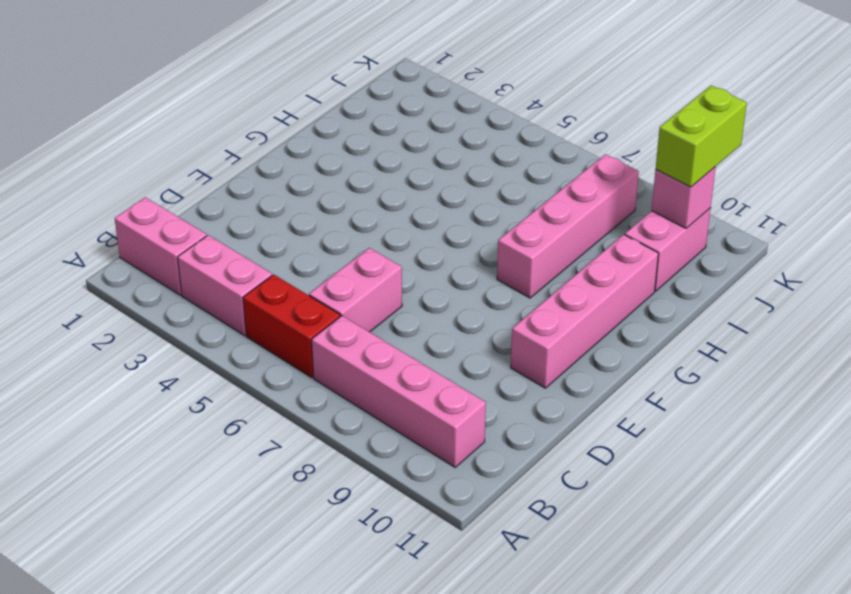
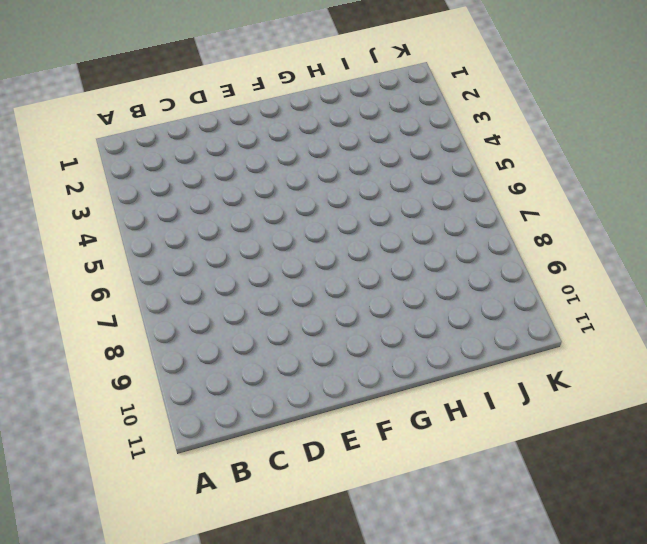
none -> pink brick B1:B2 level 1
none -> pink brick B3:B4 level 1

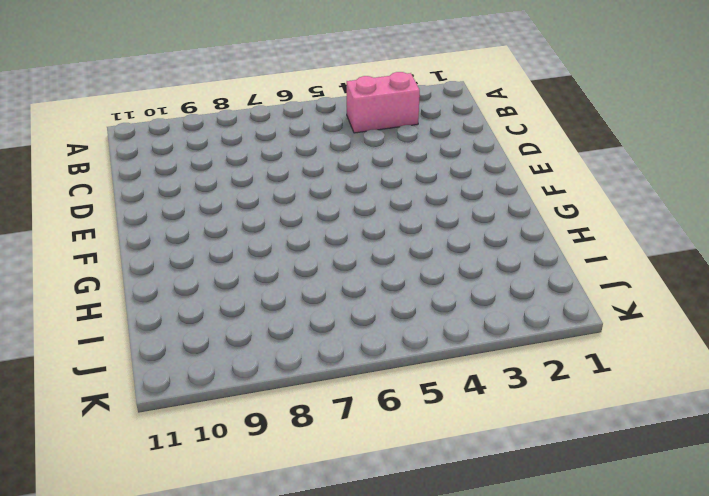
none -> pink brick B1:B2 level 1
none -> red brick B5:B6 level 1

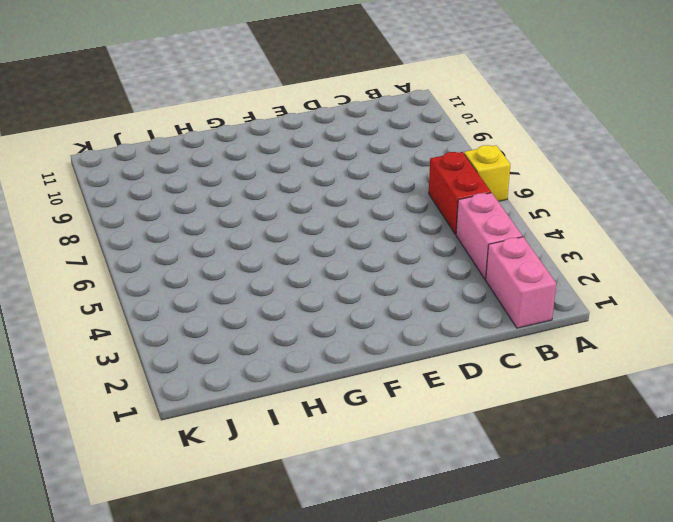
yellow brick A6 level 1 -> none
none -> pink brick B7:B10 level 1
none -> pink brick C6:D6 level 1

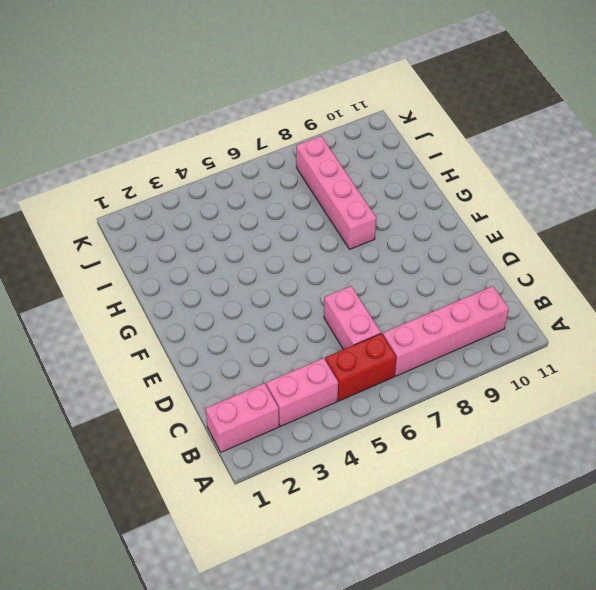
none -> pink brick E10:H10 level 1
none -> pink brick I10:J10 level 1

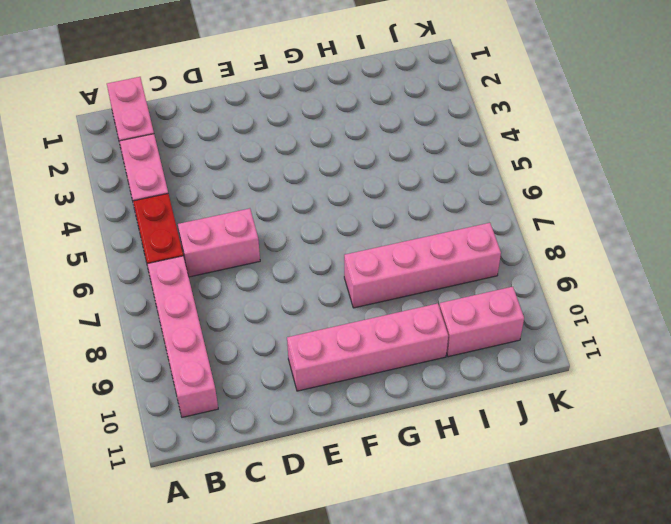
none -> pink brick J10 level 2
none -> lime brick J10:K10 level 3

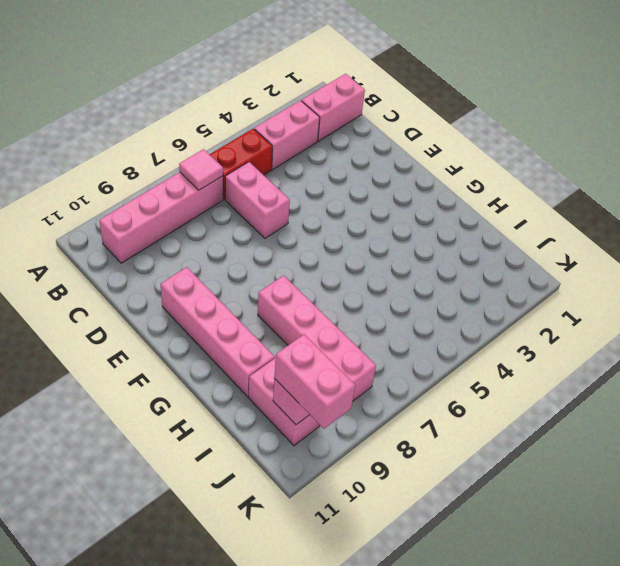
pink tile B7 level 2 -> none
pink brick J10:K10 level 3 -> lime brick J10:K10 level 3

